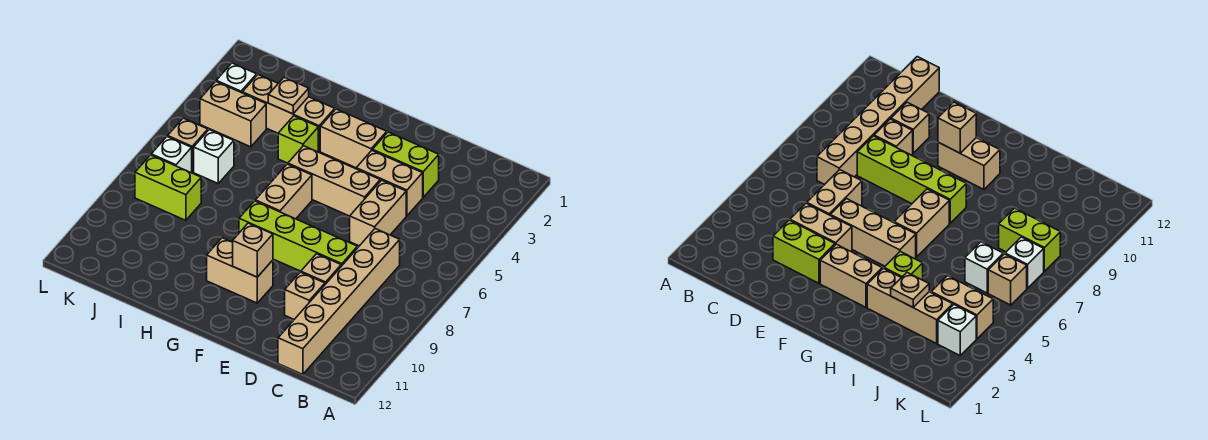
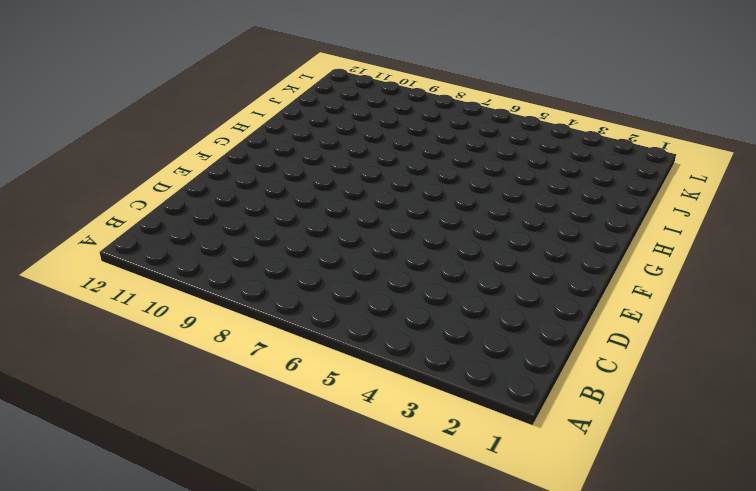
none -> tan brick C7:C12 level 1
none -> lime brick D3:E3 level 1
none -> tan brick D4:E4 level 1

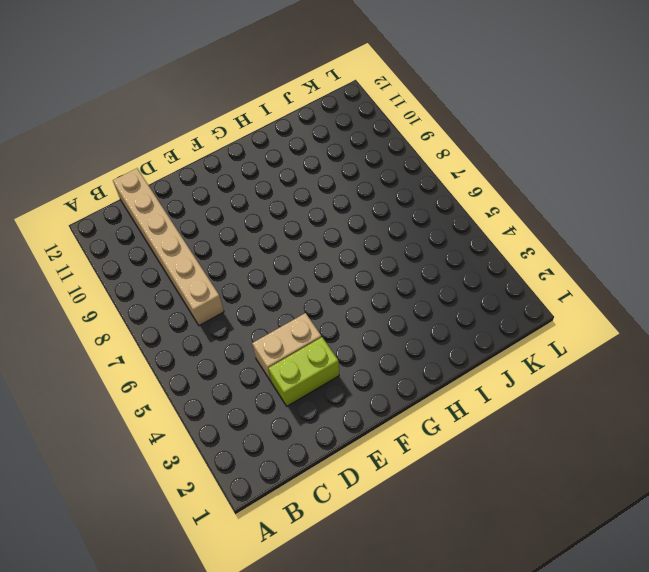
none -> tan brick D5:D6 level 1
none -> lime brick D8:G8 level 1
none -> tan brick D9 level 1

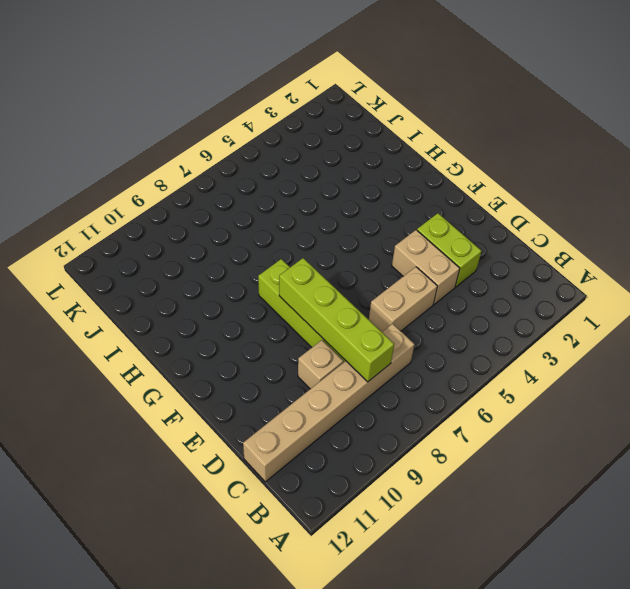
lime brick C8:F8 level 2 -> none
none -> tan brick D10 level 1
none -> tan brick E5:G5 level 1
none -> tan brick F3:G3 level 1

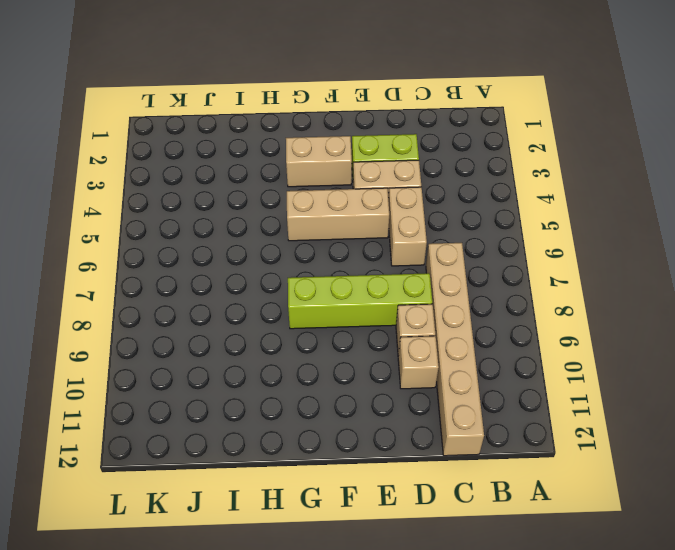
none -> tan brick F10:G10 level 1
none -> tan brick G6:G7 level 1
none -> tan brick H3:J3 level 1

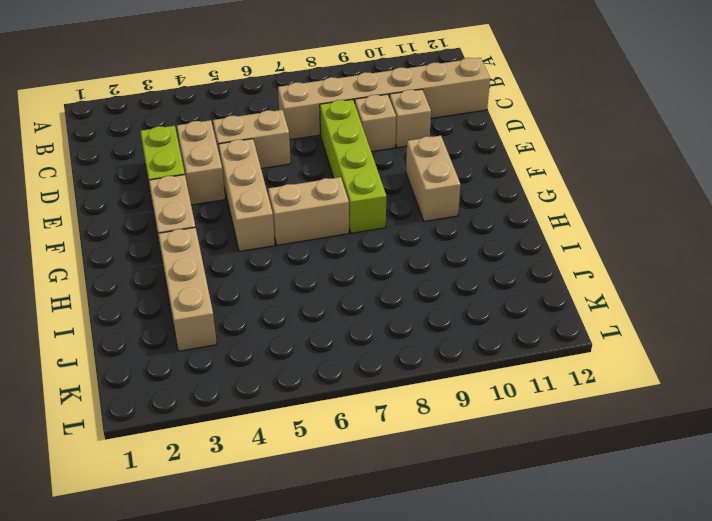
none -> lime brick H4 level 1
none -> tan brick J4:K4 level 1
none -> white brick J6 level 1

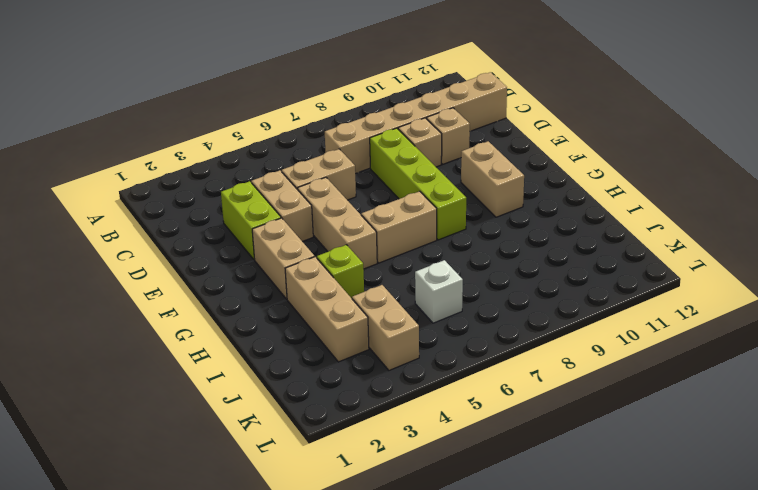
none -> lime brick J8:K8 level 1
none -> white brick K3 level 1
none -> tan brick K6 level 1

